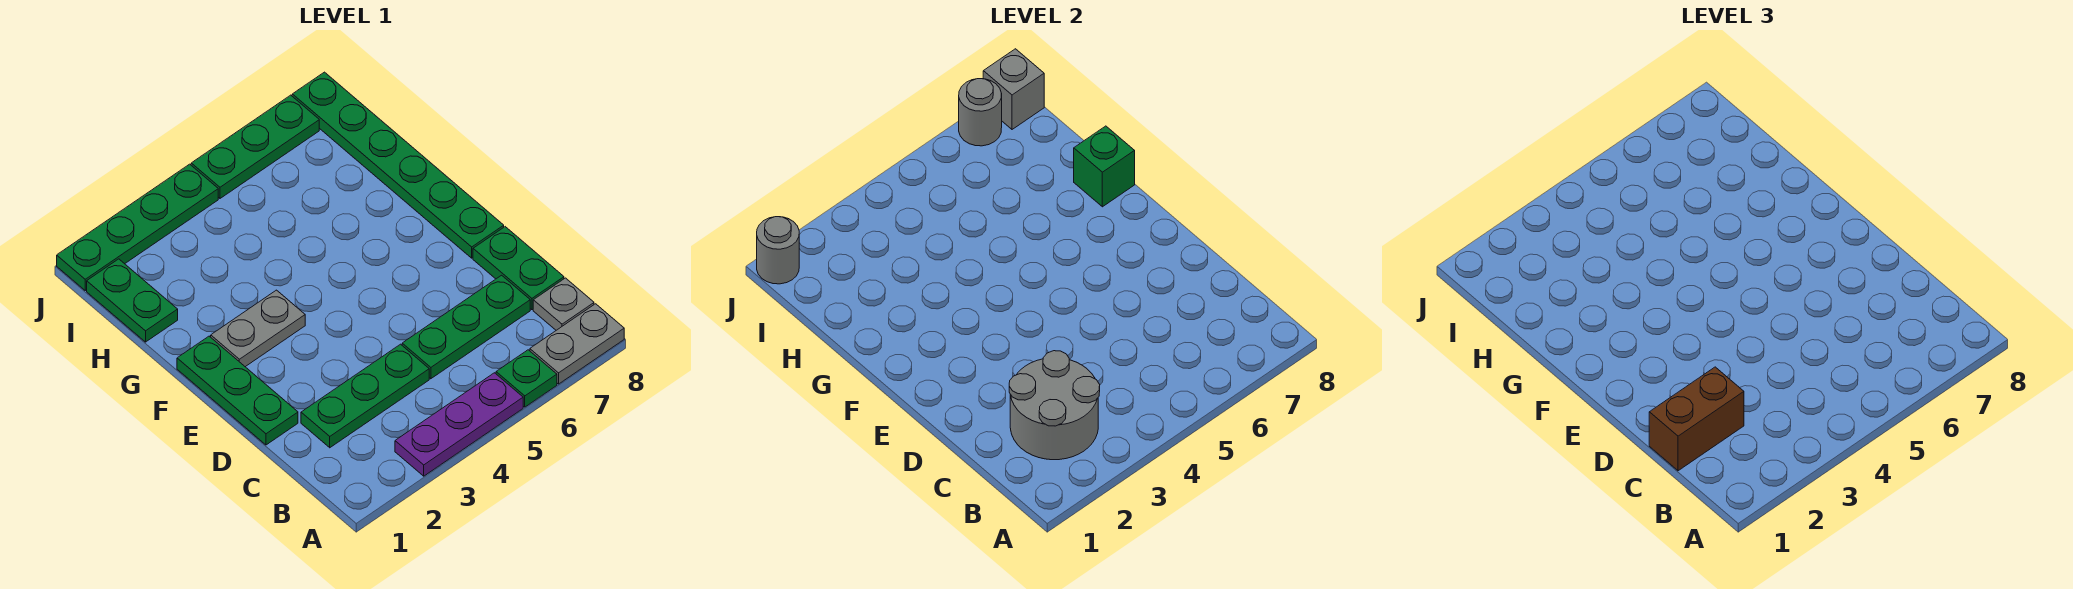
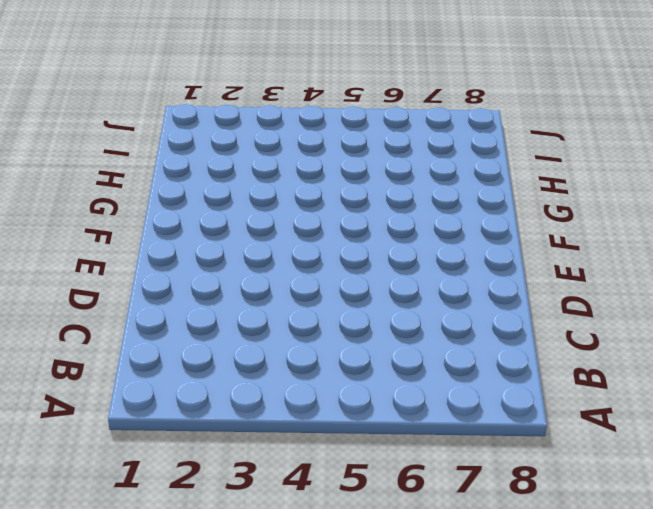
none -> purple plate A3:A5 level 1
none -> green plate A6 level 1
none -> grey plate A7:A8 level 1

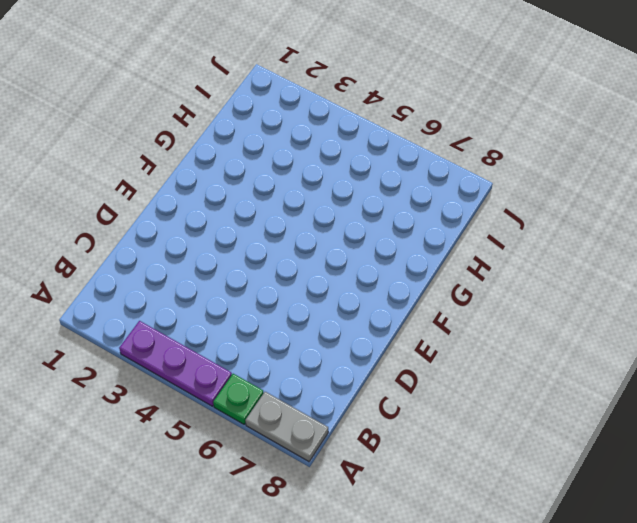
none -> grey plate B8 level 1
none -> green plate C2:C4 level 1
none -> green plate C5:C7 level 1

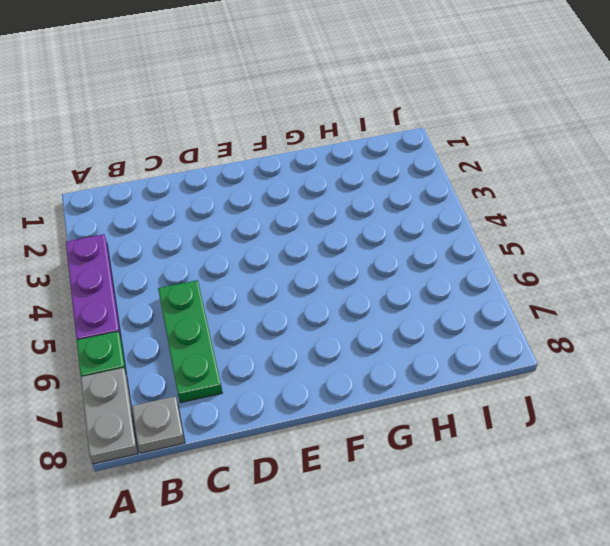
none -> green plate C2:C4 level 1
none -> green plate C8:D8 level 1
none -> green plate D1:F1 level 1

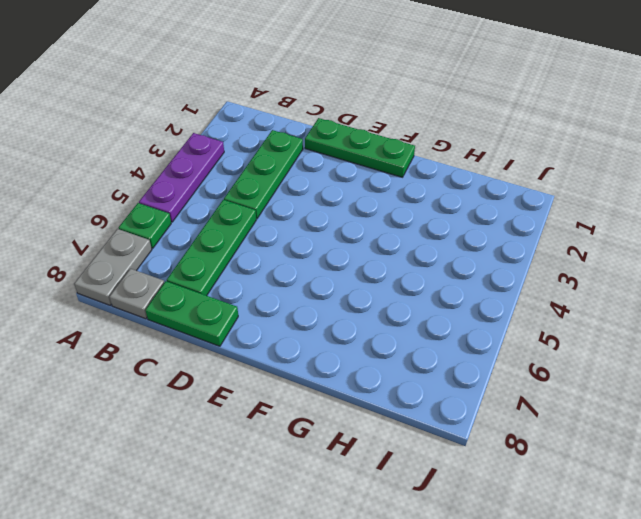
none -> green plate E8:J8 level 1
none -> grey plate F2:F3 level 1
none -> green plate H1:I1 level 1

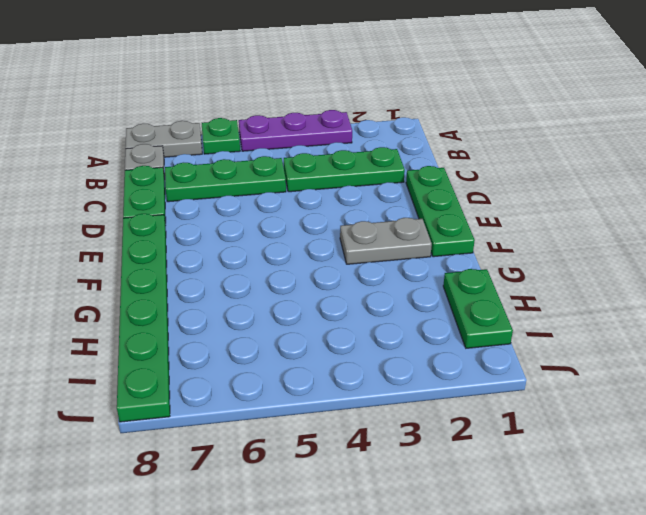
none -> green plate J1:J4 level 1
none -> green plate J5:J7 level 1
none -> grey round brick B2:C3 level 2

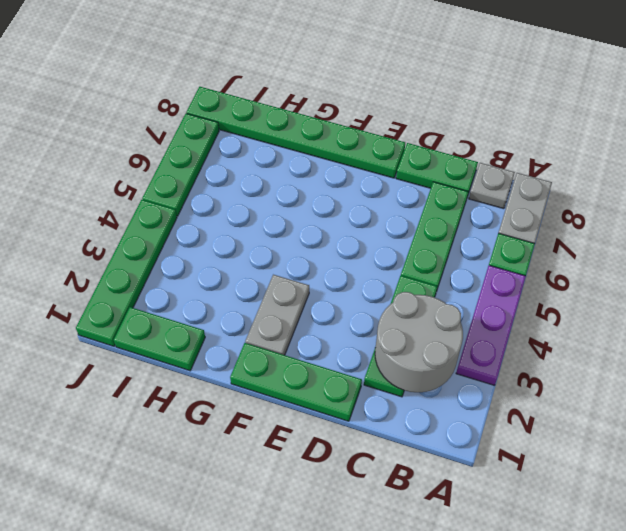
none -> green brick G8 level 2
none -> grey round brick J1 level 2
none -> grey round brick J7 level 2

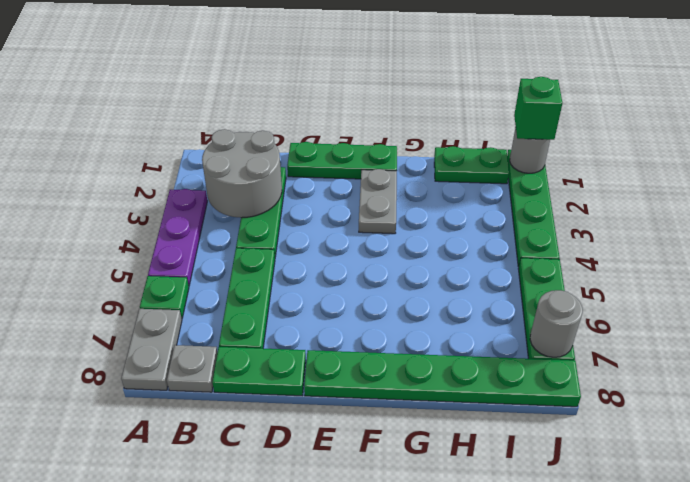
green brick J1 level 3 -> green brick G8 level 2
none -> grey brick J8 level 2
none -> brown brick C1:C2 level 3

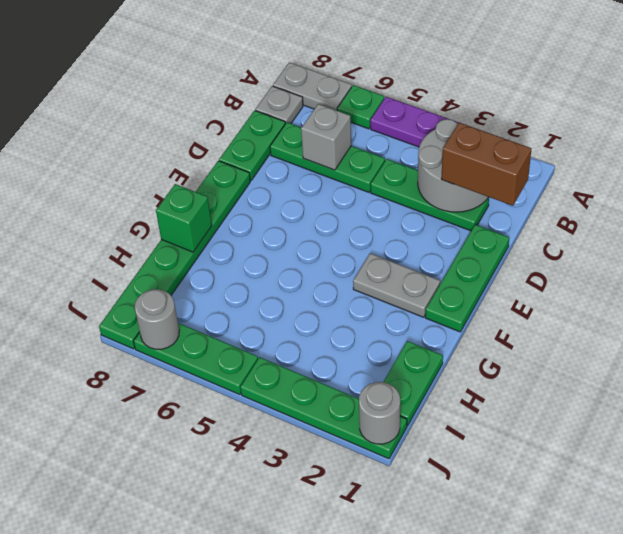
grey brick C6 level 2 -> grey brick J8 level 2

